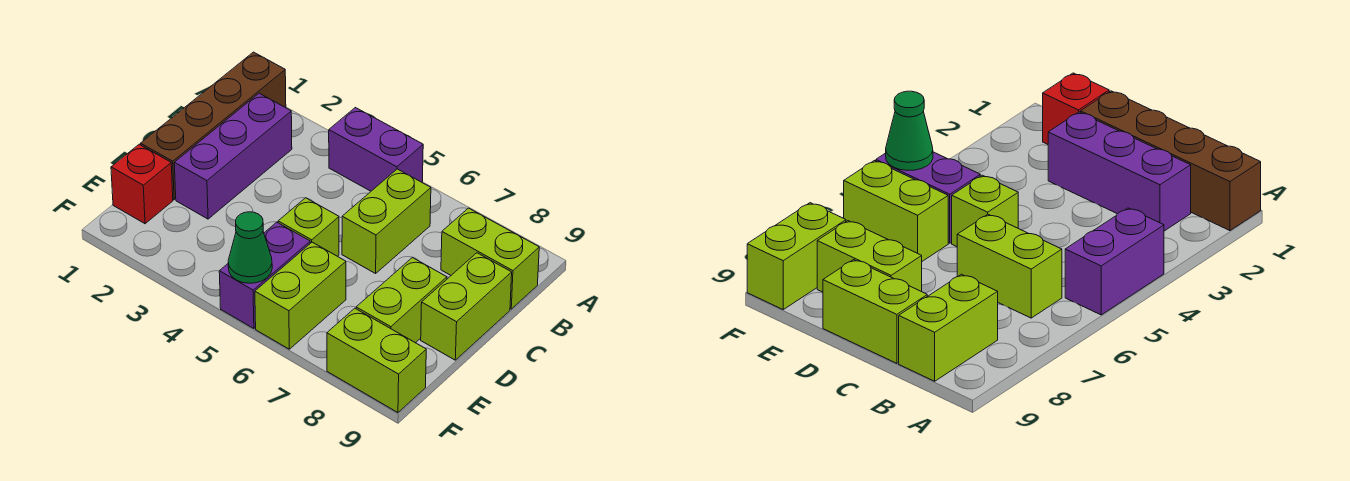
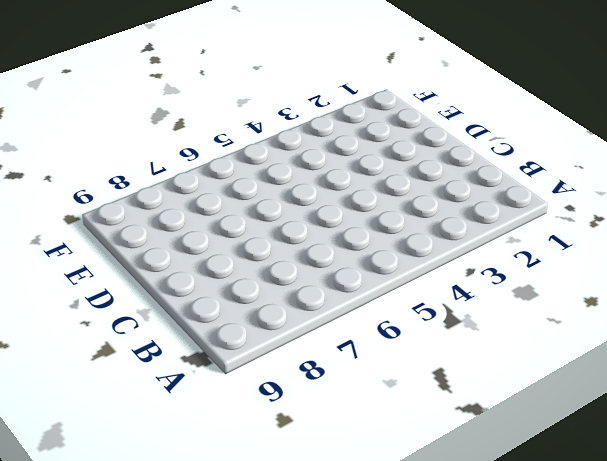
none -> brown brick A1:D1 level 1
none -> purple brick A4:A5 level 1
none -> purple brick B2:D2 level 1

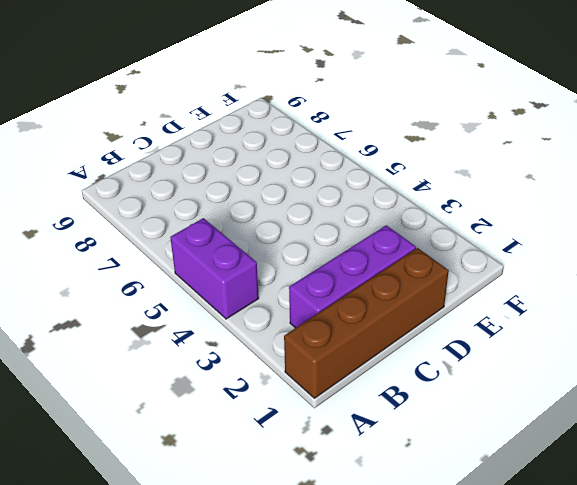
none -> lime brick B6:C6 level 1
none -> lime brick B8:B9 level 1
none -> lime brick C9:D9 level 1

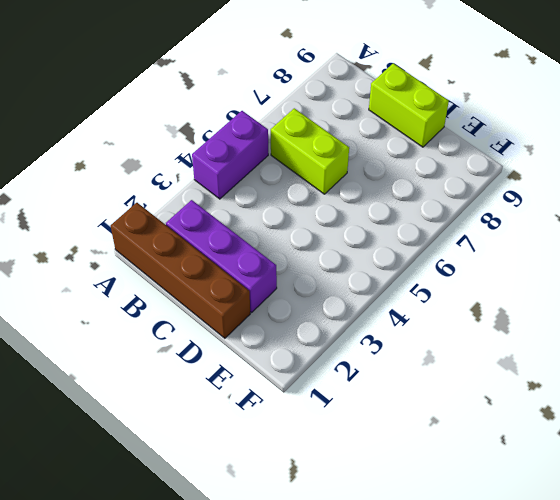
none -> lime brick B8:B9 level 1
none -> lime brick D5 level 1
none -> lime brick D8:E8 level 1

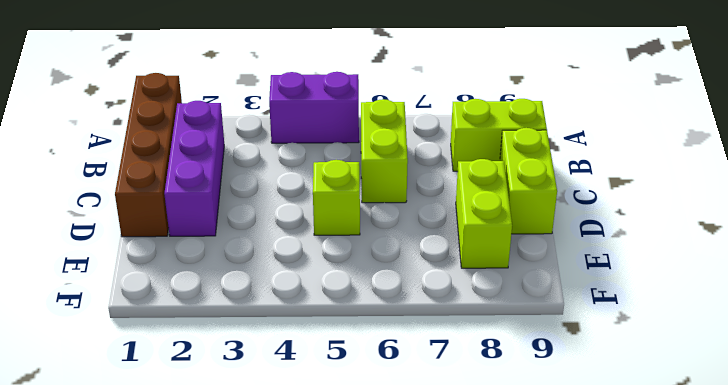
none -> red brick E1 level 1
none -> purple brick E5:F5 level 1
none -> lime brick E6:F6 level 1

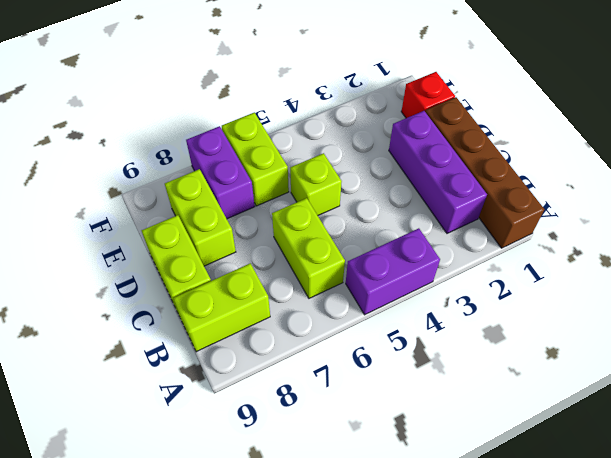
purple brick E7:F7 level 1 -> purple brick E5:F5 level 1
none -> lime brick F8:F9 level 1
none -> green cone F5 level 2

